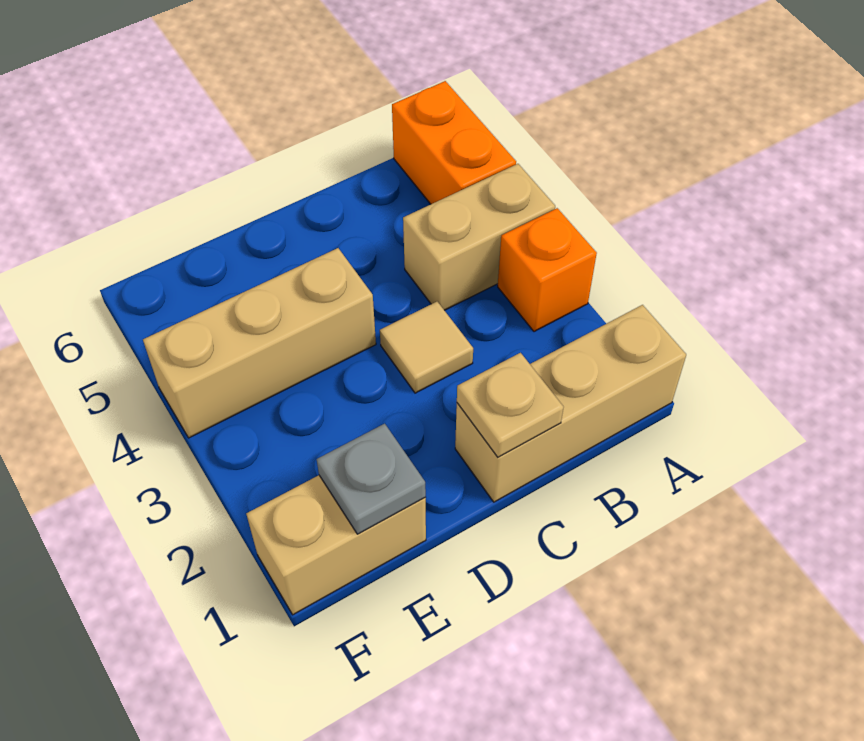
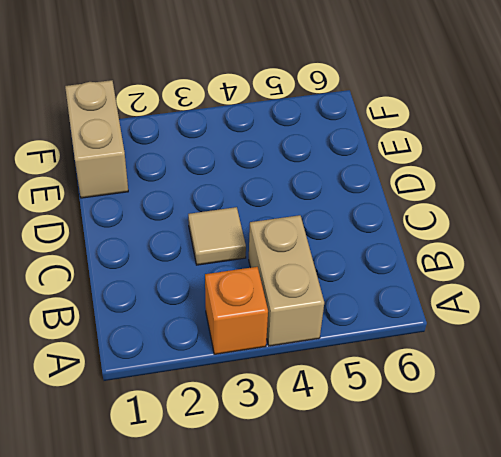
none -> tan brick A1:C1 level 1
none -> orange brick A5:A6 level 1

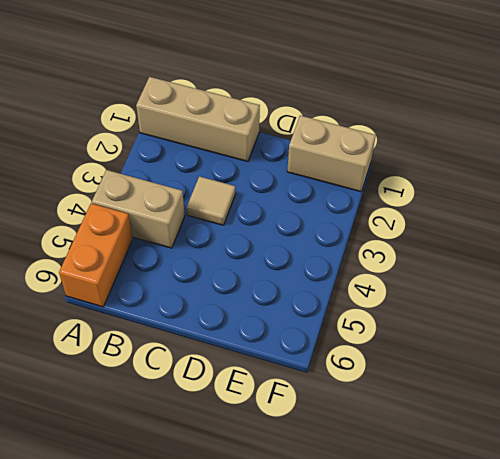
none -> orange brick A3 level 1
none -> tan brick D4:F4 level 1

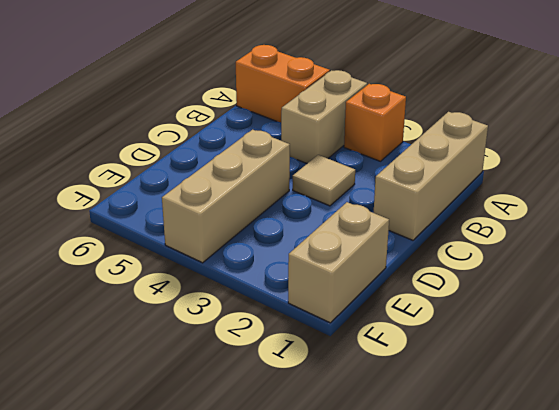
none -> tan plate C1 level 2
none -> grey plate E1 level 2

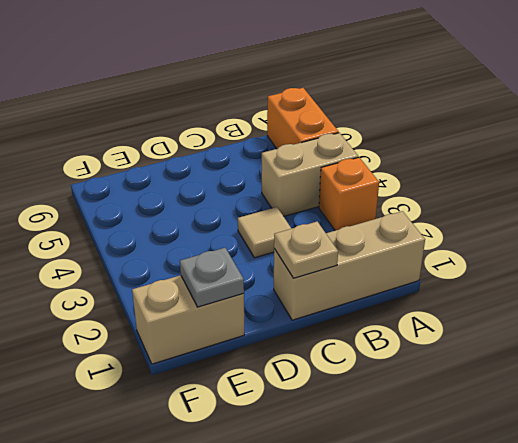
none -> tan brick D4:F4 level 1

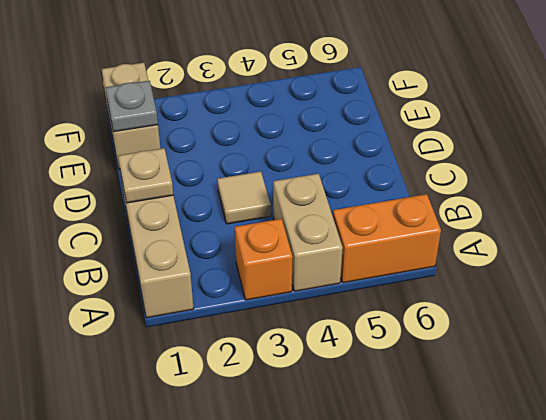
none -> tan brick D4:F4 level 1

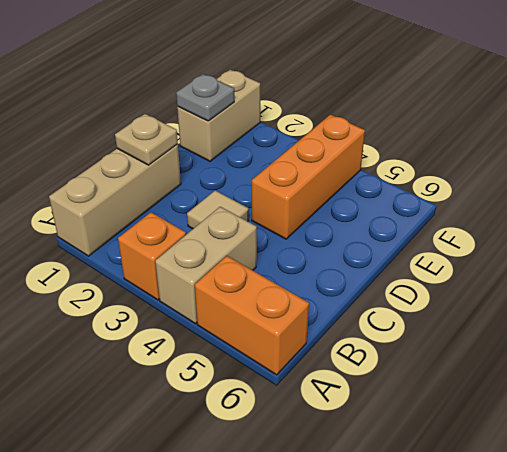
orange brick D4:F4 level 1 -> tan brick D4:F4 level 1

